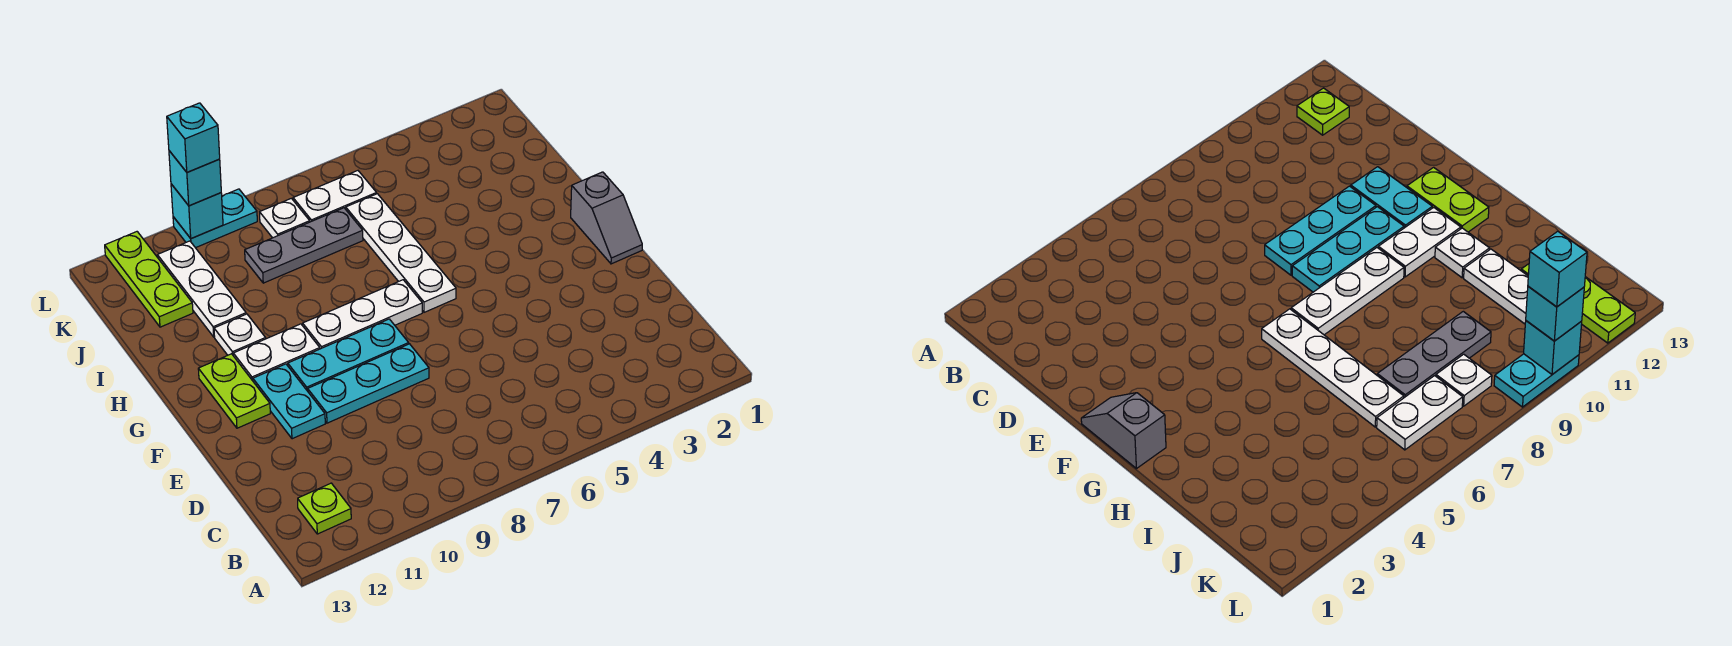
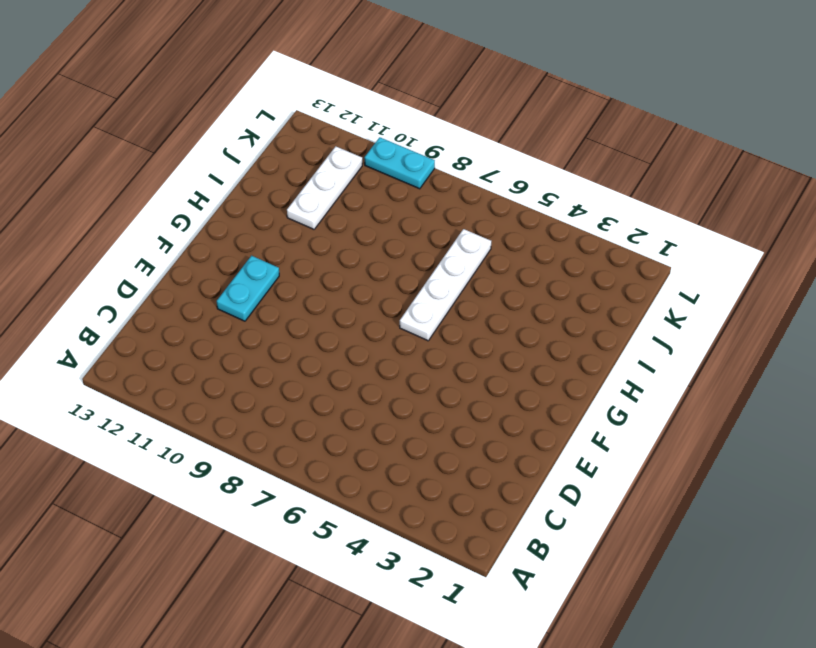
none -> lime plate B12 level 1
none -> cyan plate E8:E10 level 1
none -> grey slope F1:G1 level 1 top G

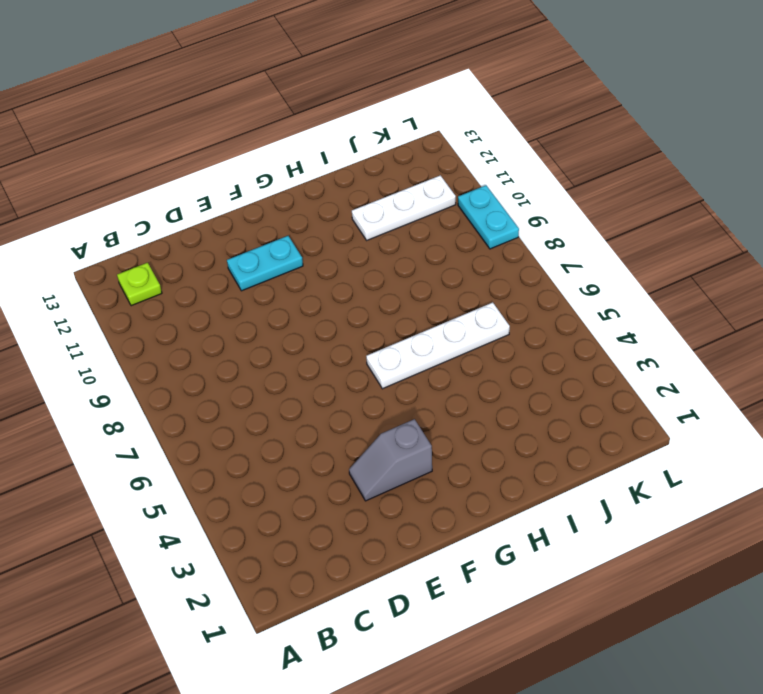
grey slope E3:F3 level 1 top F -> grey slope F1:G1 level 1 top G
none -> cyan plate E8:E10 level 1
none -> cyan plate F8:F10 level 1
none -> lime plate F12:G12 level 1

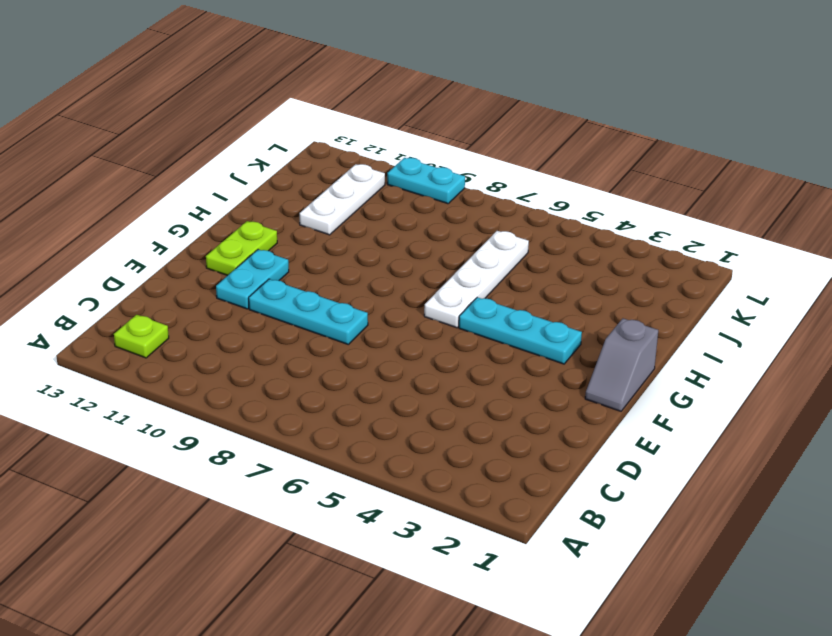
cyan plate G3:G5 level 1 -> cyan plate F8:F10 level 1
none -> white plate G7:G9 level 1
none -> white plate G10:G11 level 1
none -> white plate H11 level 1

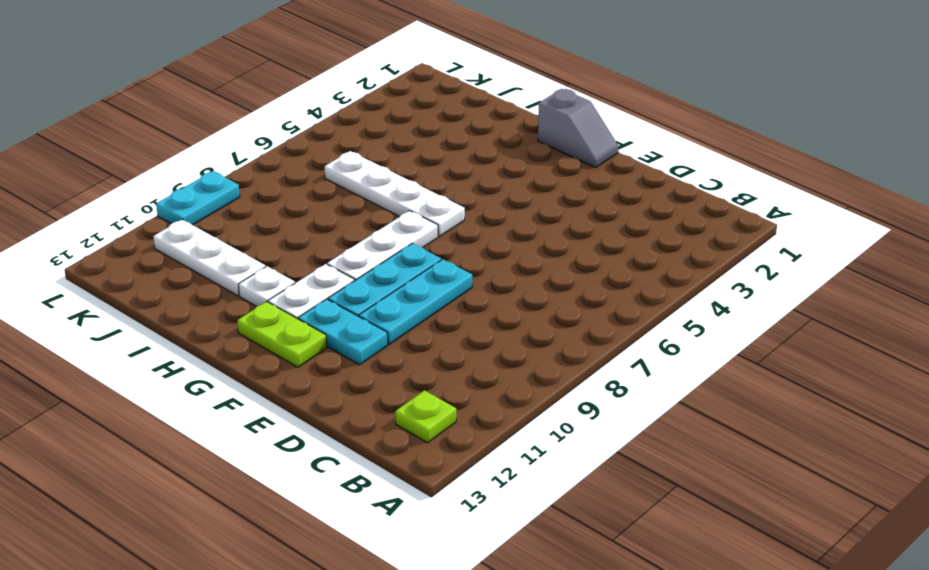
none -> grey plate J7:J9 level 1
none -> lime plate J12:L12 level 1
none -> white plate K6:K7 level 1

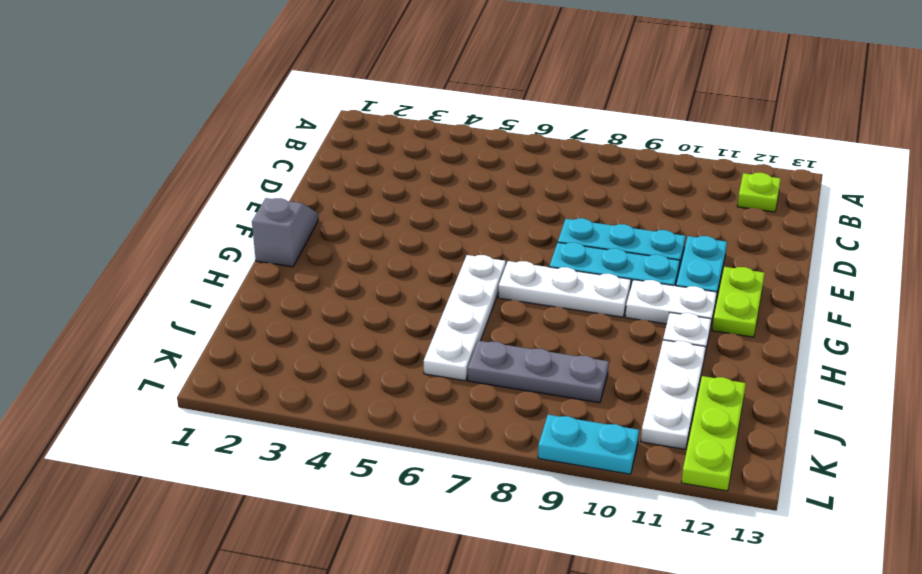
none -> white plate K6:K7 level 1
none -> white plate K8 level 1
none -> cyan brick L10 level 2

